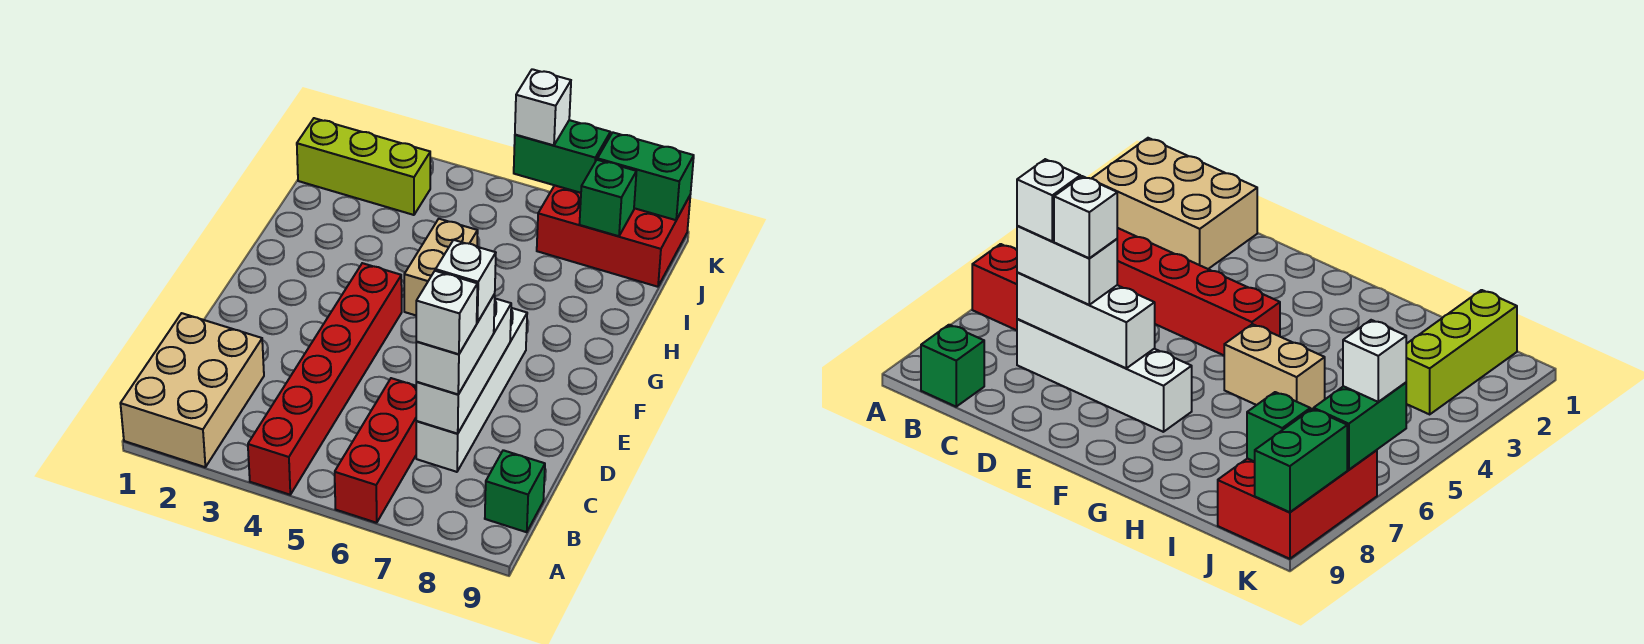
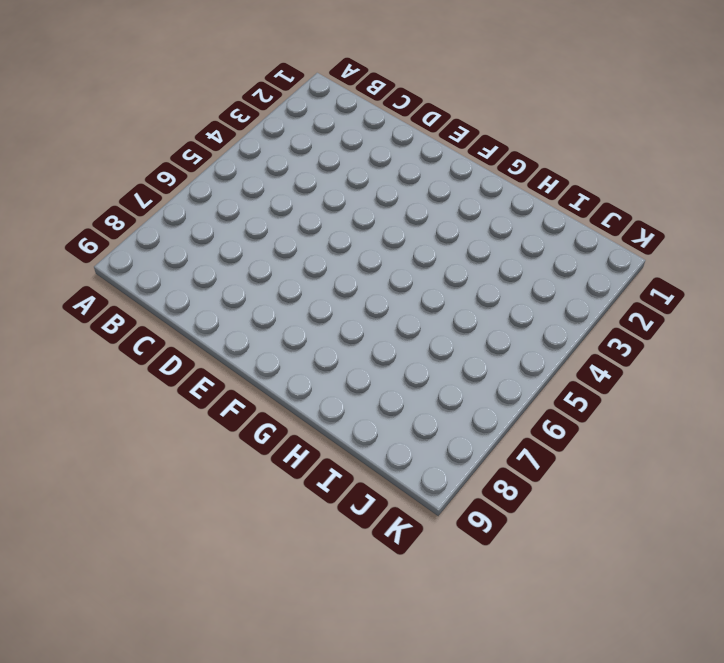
none -> tan brick A1:C2 level 1
none -> red brick A4:F4 level 1
none -> red brick A6:C6 level 1

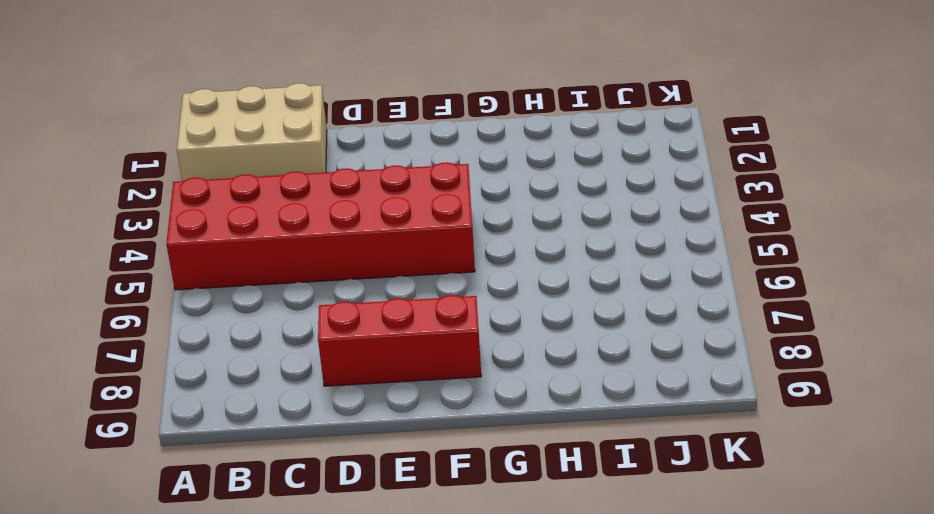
red brick A4:F5 level 1 -> red brick A4:F4 level 1
red brick D8:F8 level 1 -> red brick A6:C6 level 1
none -> green brick B9 level 1
none -> white brick C7:F7 level 1
none -> tan brick G5:H5 level 1

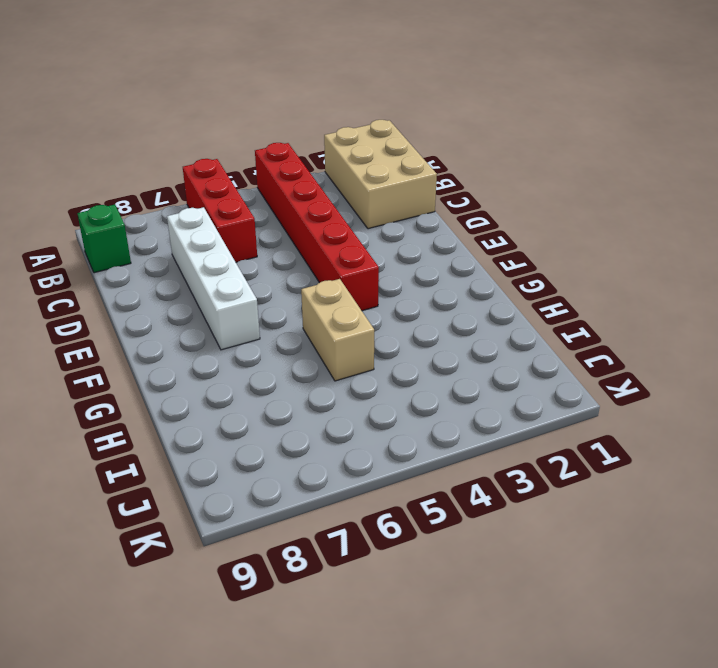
none -> lime brick J1:J3 level 1
none -> red brick J7:K9 level 1
none -> white brick C7:E7 level 2

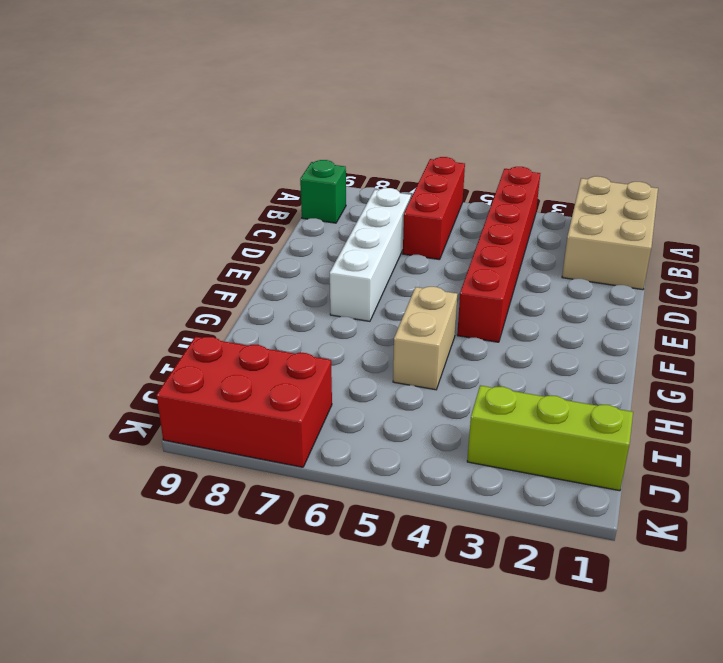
none -> white brick C7:E7 level 2
none -> green brick J8 level 2
none -> green brick K6:K7 level 2

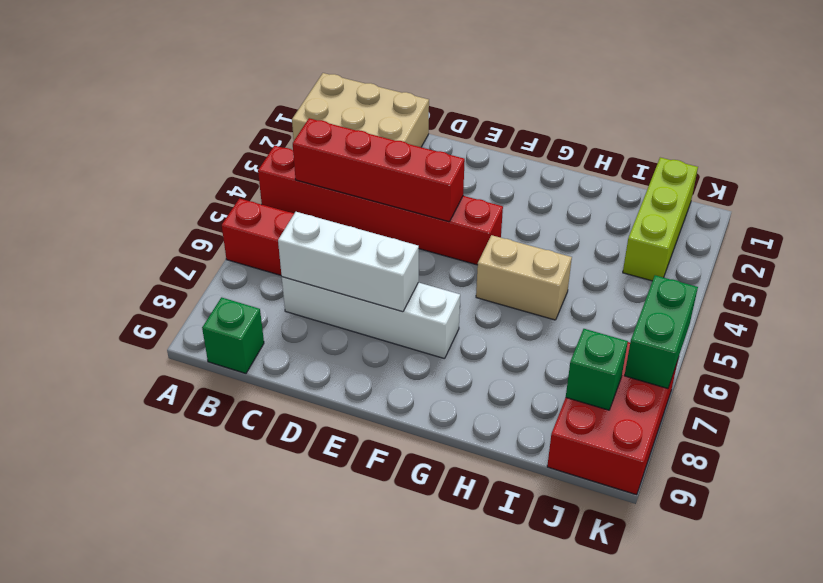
red brick B4:E4 level 2 -> none
none -> green brick K8:K9 level 2
none -> white brick C7:D7 level 3
none -> white brick K6 level 3

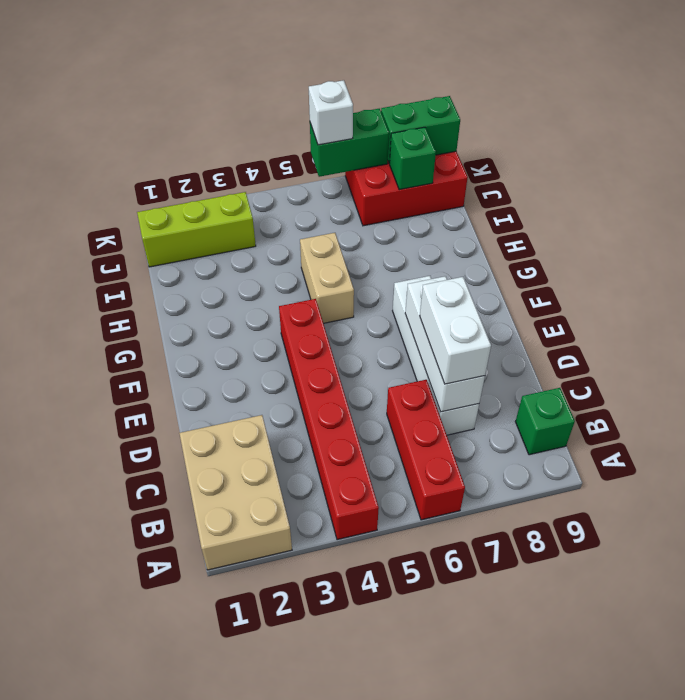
none -> white brick C7 level 4
none -> white brick D7 level 4

